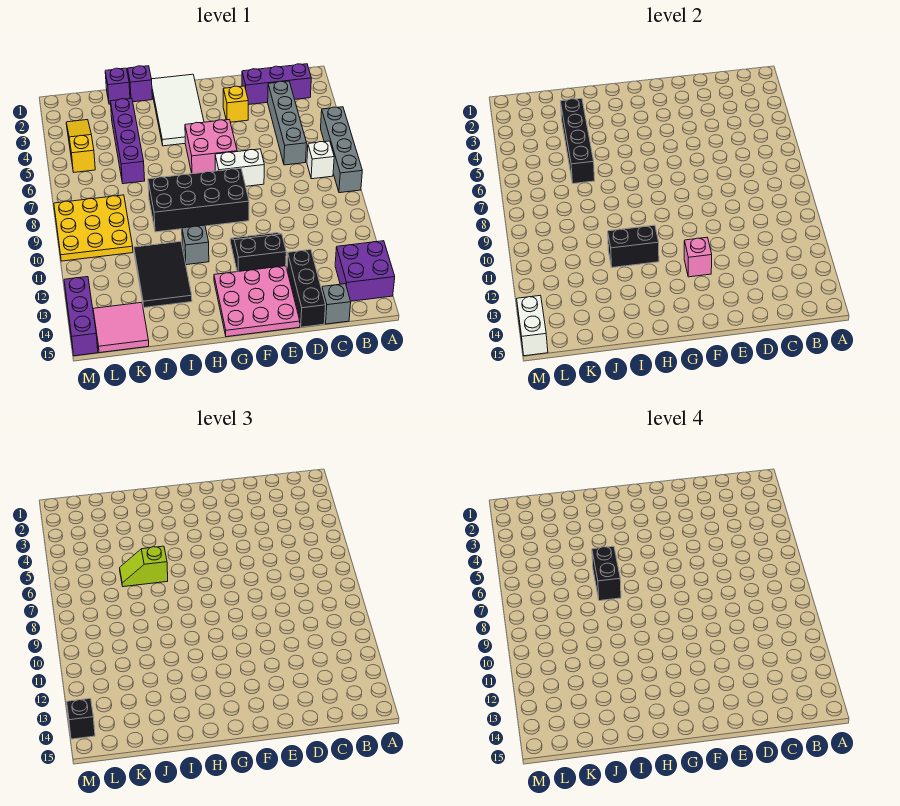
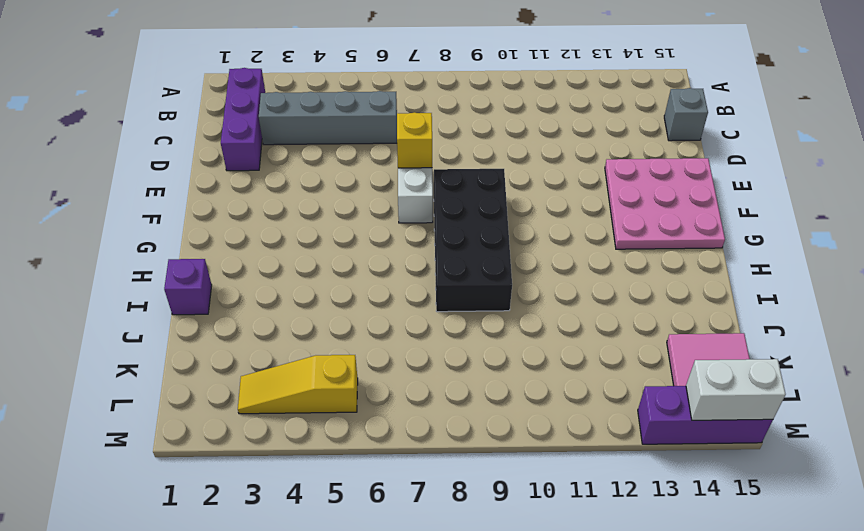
yellow brick E7 level 2 -> yellow brick E3 level 1
none -> grey brick A5:A8 level 1
none -> purple brick A13:B14 level 1
none -> white brick B7 level 1
none -> black brick D13:D15 level 1

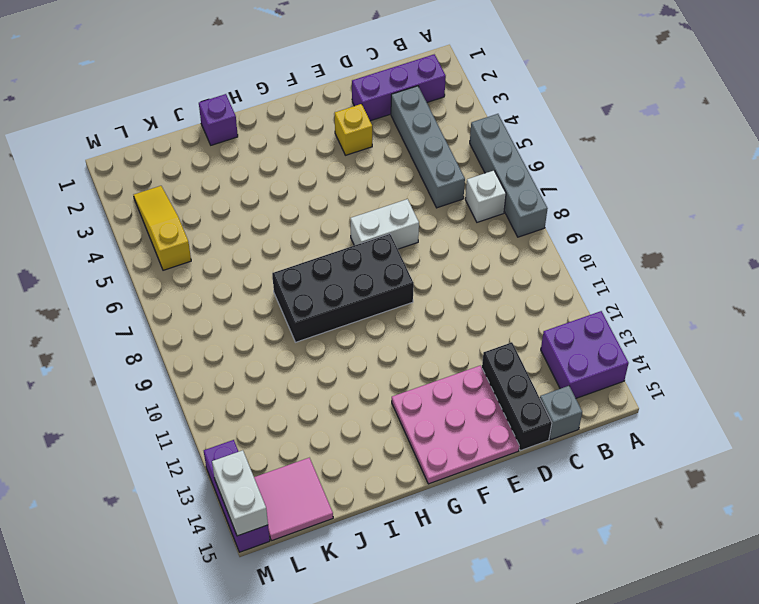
none -> black slope E11:F12 level 1 top 12
none -> pink brick F5:G6 level 1
none -> white tile G1:H4 level 1
none -> grey brick H11 level 1

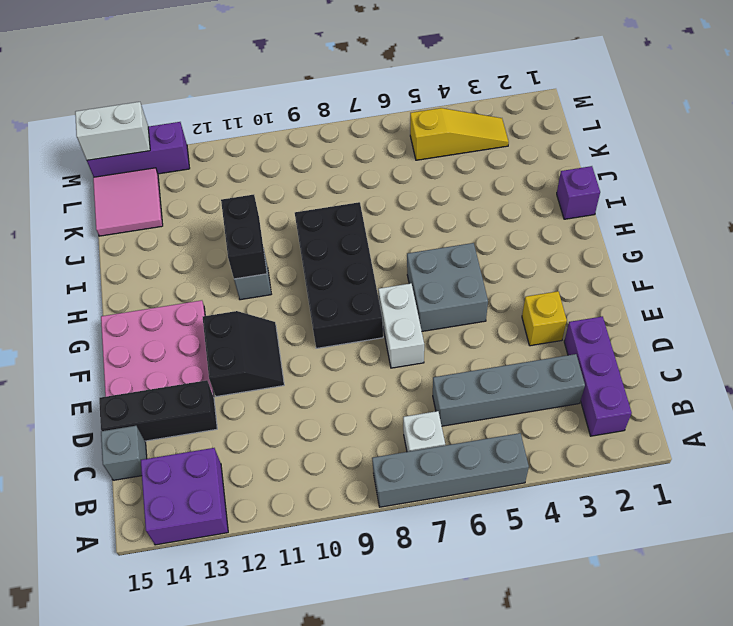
grey brick F5:G6 level 1 -> pink brick F5:G6 level 1
none -> white tile G1:H4 level 1
none -> black tile I11:J13 level 1
none -> purple brick J1 level 1
none -> purple brick J3:J6 level 1

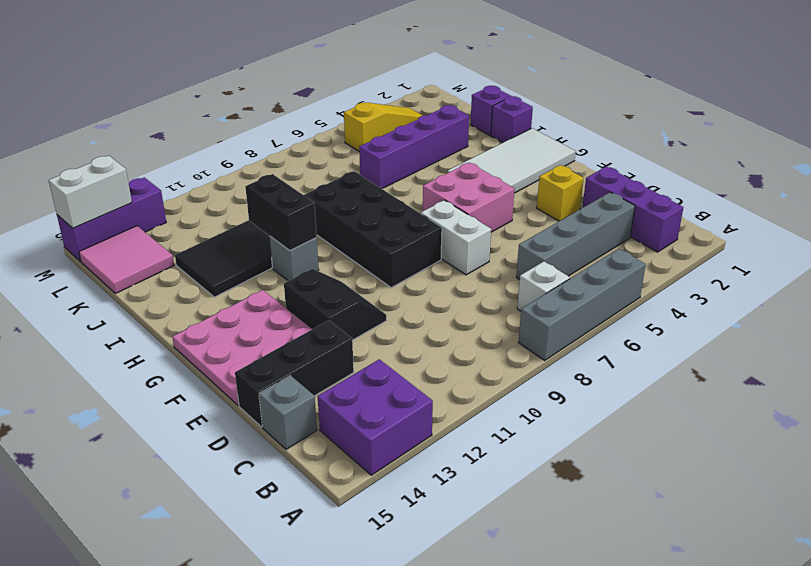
none -> yellow plate K8:M10 level 1
none -> pink brick F12 level 2
none -> black brick J3:J6 level 2
none -> lime slope I6:J6 level 3 top I

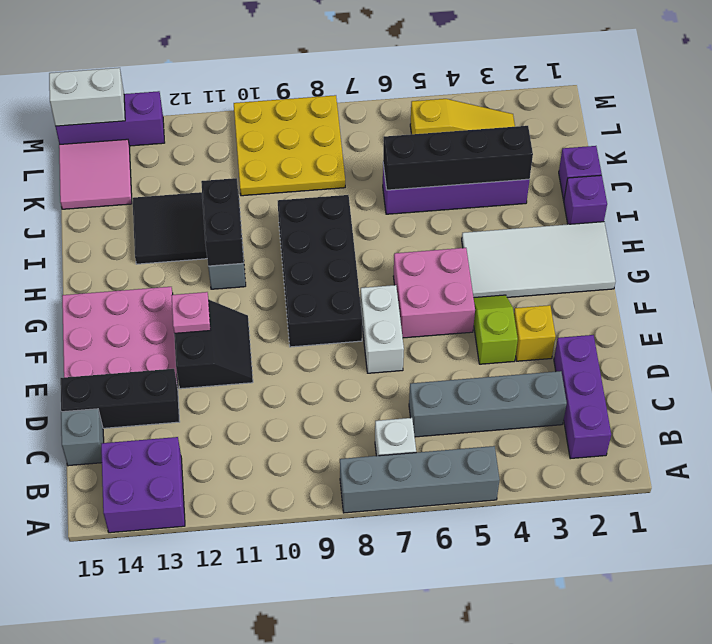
lime slope E4:F4 level 1 top E -> lime slope I6:J6 level 3 top I
pink plate F12 level 2 -> pink brick F12 level 2
none -> black brick M14 level 3
none -> black brick I6:I7 level 4

